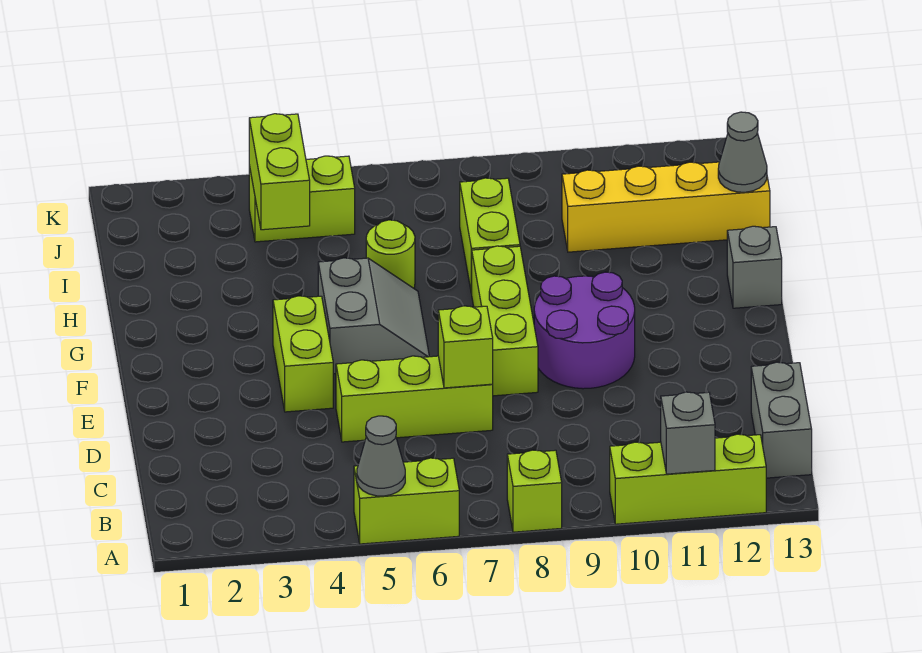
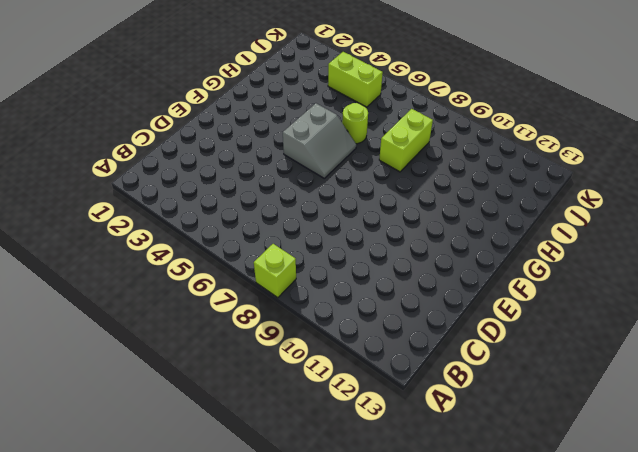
none -> lime brick A5:A6 level 1
none -> lime brick A10:A12 level 1
none -> grey brick B13:C13 level 1

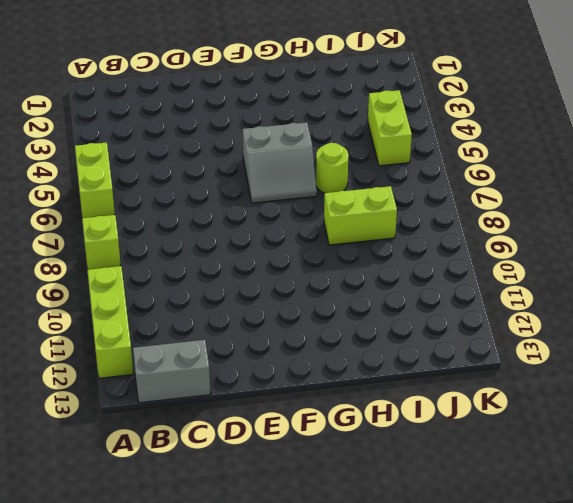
none -> lime brick D5:D7 level 1
none -> lime brick E4:F4 level 1
none -> lime brick E8:G8 level 1

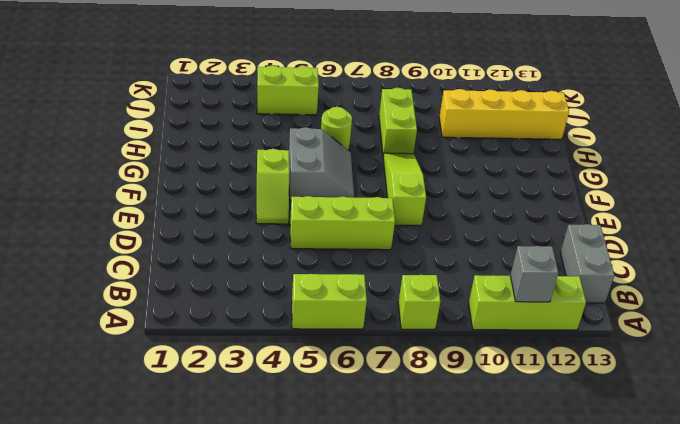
lime slope E4:F4 level 1 top F -> lime brick E4:F4 level 1
lime slope E8:G8 level 1 top E -> lime brick E8:G8 level 1
none -> purple round brick E9:F10 level 1
none -> grey brick G13 level 1
none -> grey cone A5 level 2

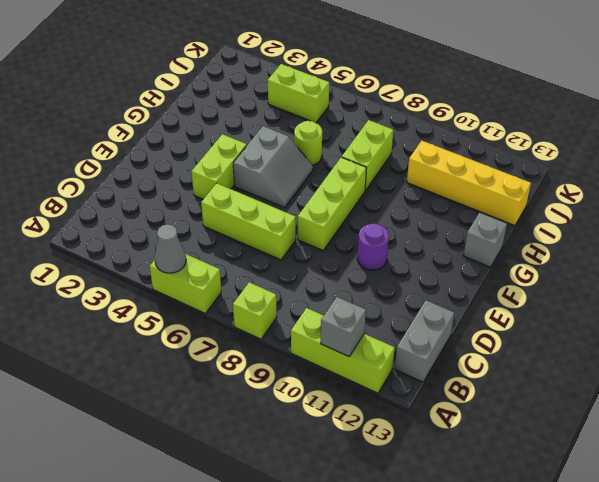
purple round brick E10 level 1 -> purple round brick E9:F10 level 1
none -> lime brick D7 level 2
none -> lime brick I4:J4 level 2
none -> grey cone I13 level 2

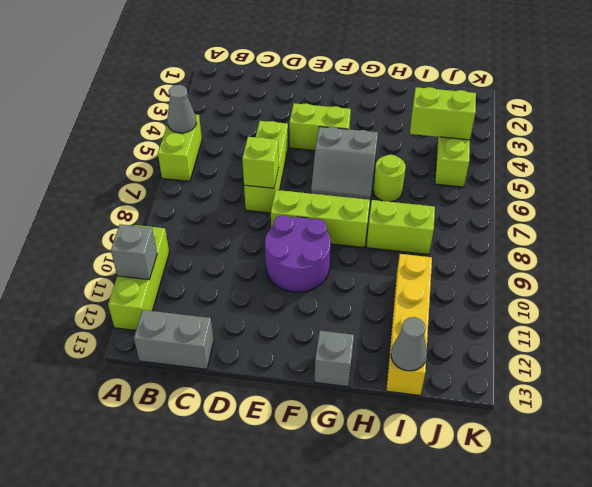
none -> lime brick A8 level 1

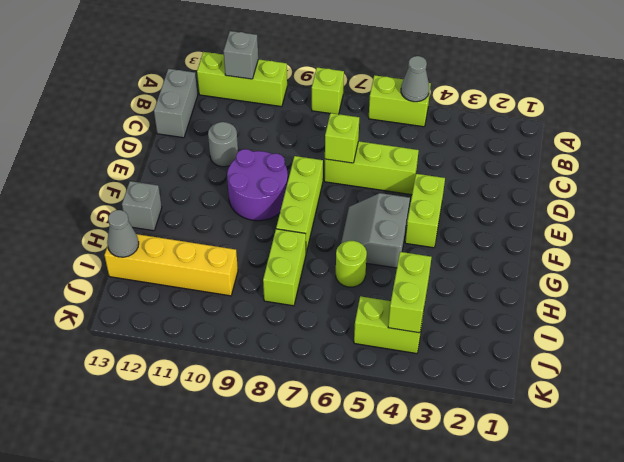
grey round brick D11 level 1 -> none

